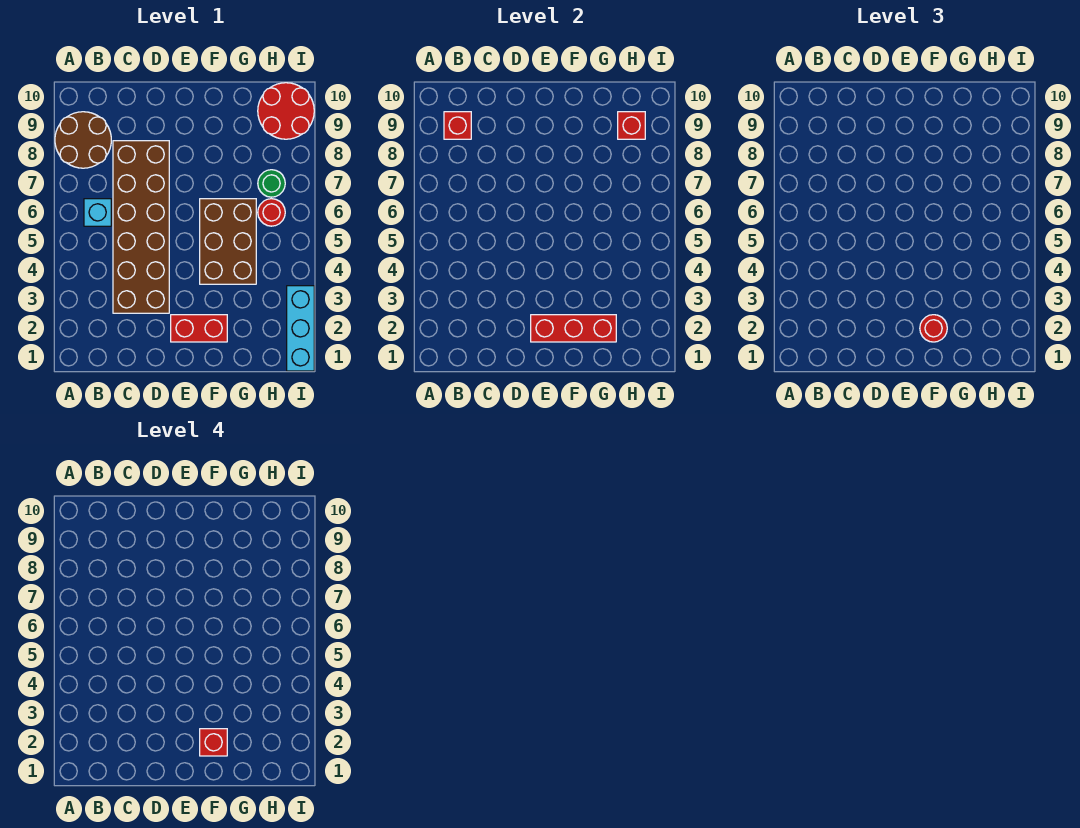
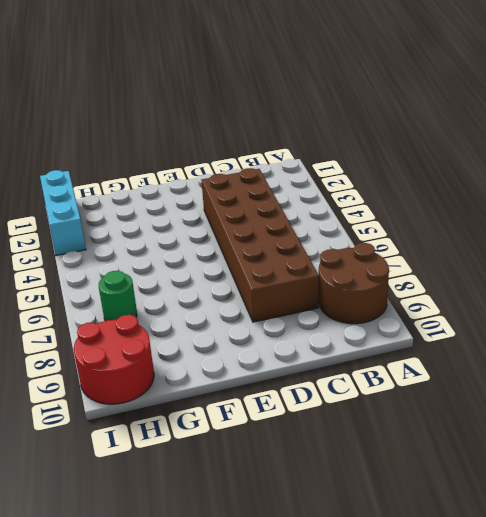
none -> cyan brick B6 level 1
none -> red brick E2:F2 level 1
none -> brown brick F4:G6 level 1

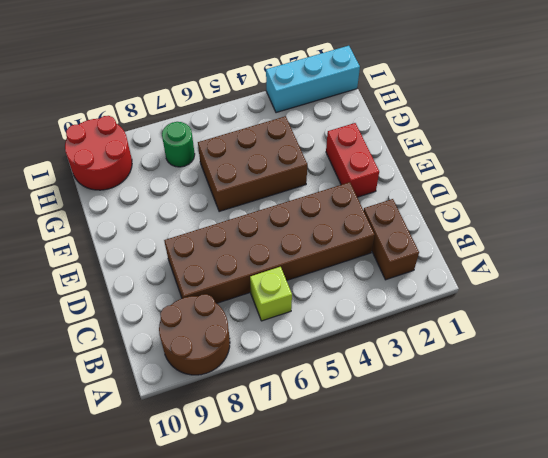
brown brick B2:C2 level 1 -> none
lime brick B6 level 1 -> cyan brick B6 level 1
none -> red round brick H6 level 1
none -> red brick B9 level 2
none -> red brick E2:G2 level 2

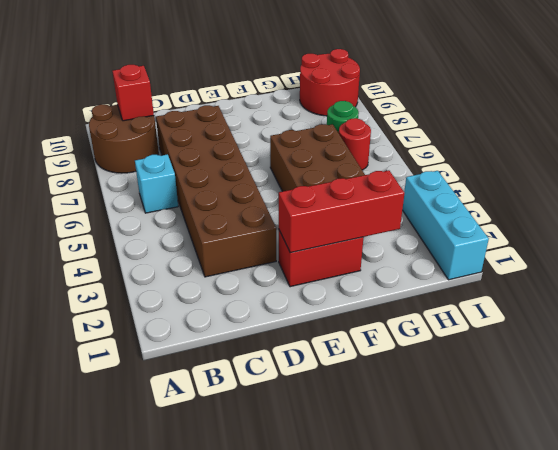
none -> red brick H9 level 2
none -> red round brick F2 level 3
none -> red brick F2 level 4

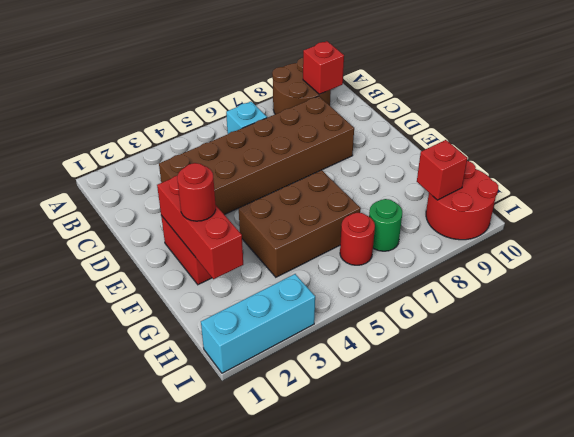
none -> red brick F2 level 4

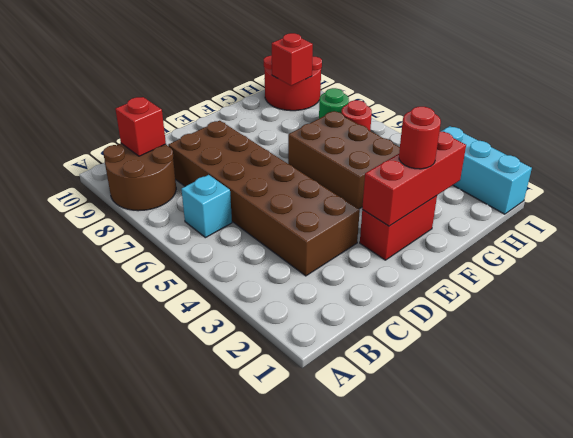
none -> red brick F2 level 4

